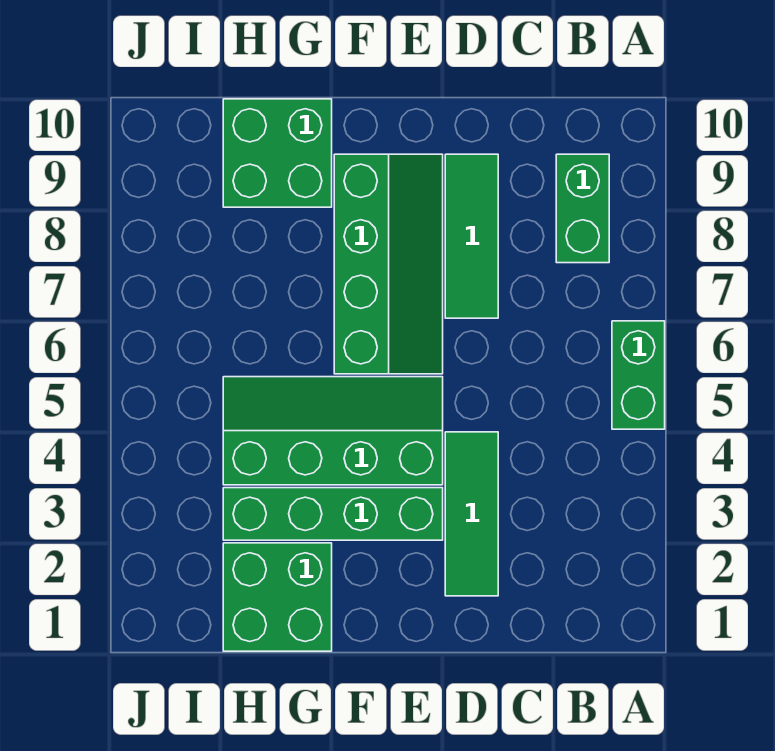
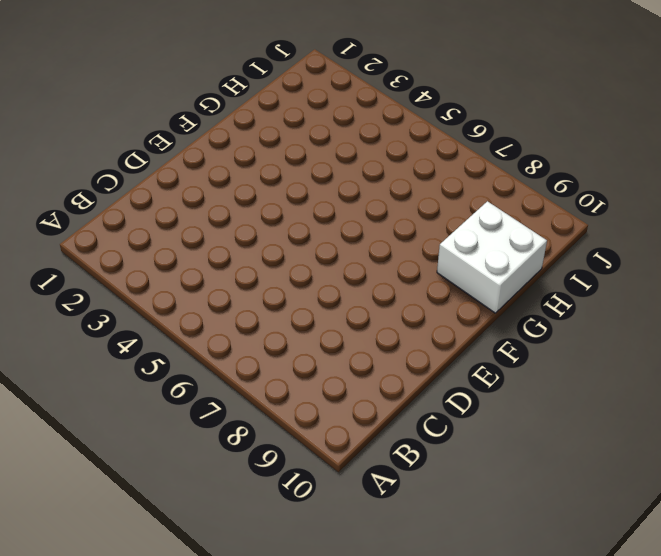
white brick G9:H10 level 1 -> green brick G9:H10 level 1
none -> green brick A5:A6 level 1
none -> green brick B8:B9 level 1

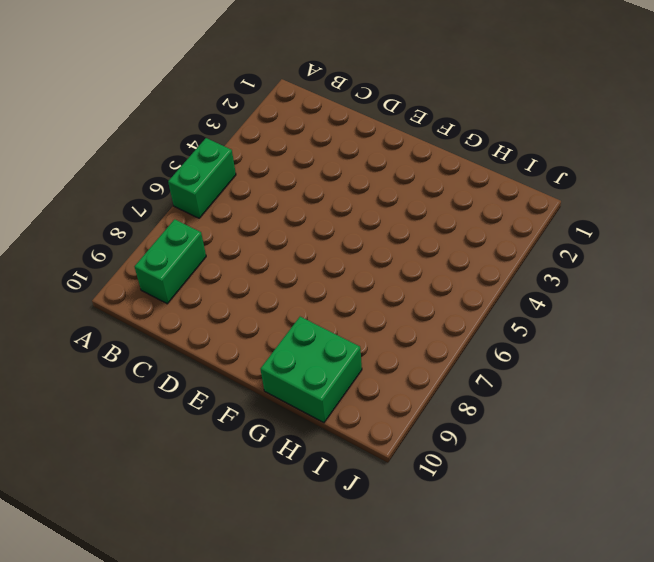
none -> green tile D2:D4 level 1
none -> green tile D7:D9 level 1

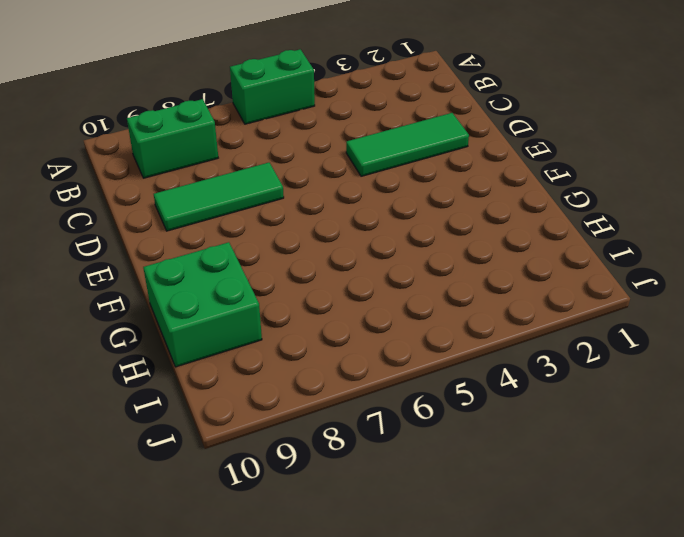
none -> green brick E3:H3 level 1
none -> green slope E4:H5 level 1 top 4

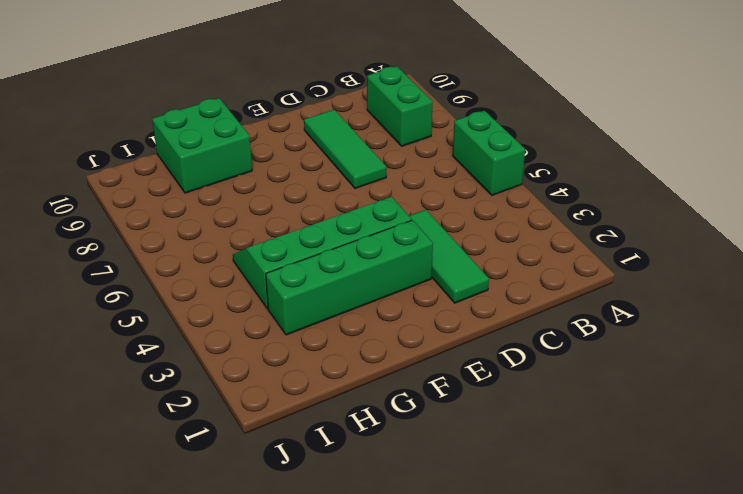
none -> green slope E6:F9 level 1 top F
none -> green brick G1:H2 level 1

